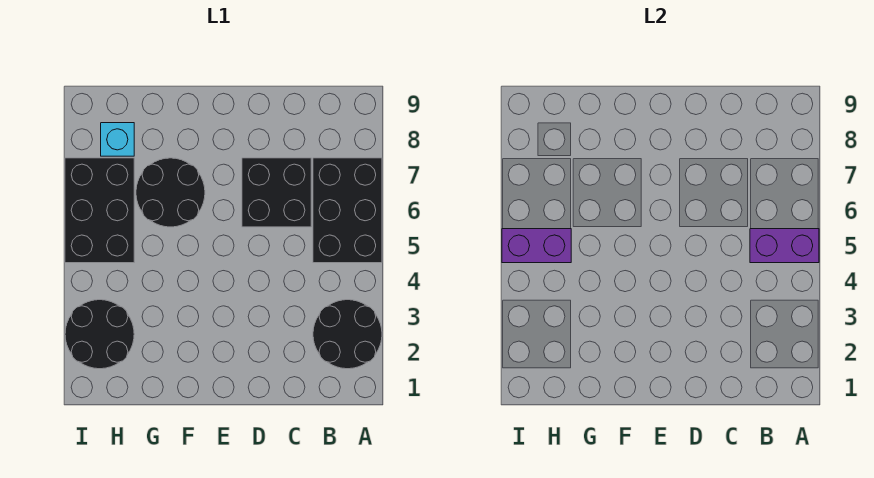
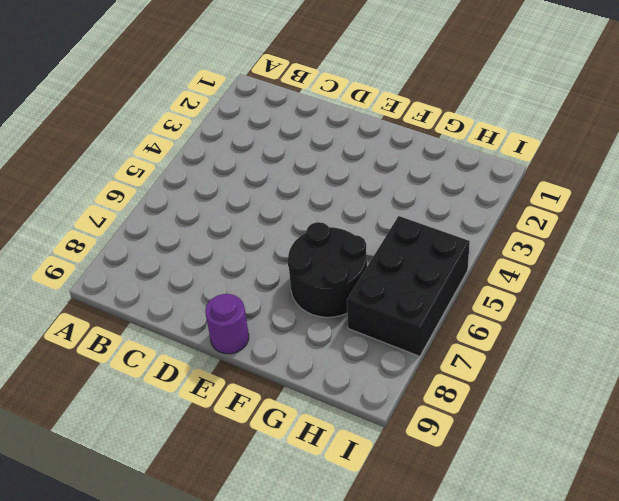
purple round brick E9 level 1 -> none
none -> black round brick A2:B3 level 1
none -> black brick A5:B7 level 1

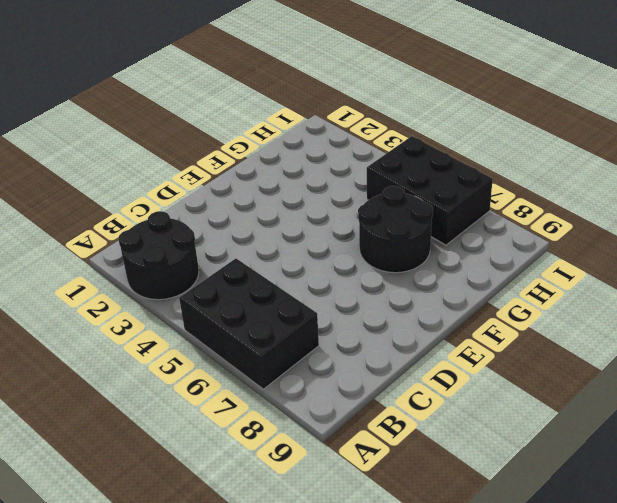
none -> black brick C6:D7 level 1
none -> black round brick H2:I3 level 1

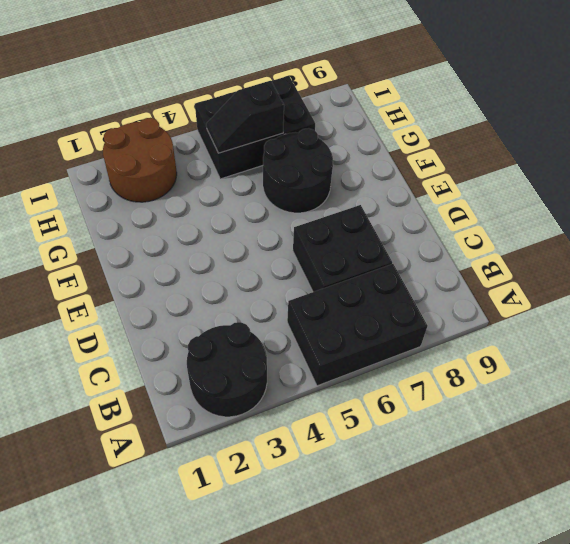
brown round brick H2:I3 level 1 -> black round brick H2:I3 level 1
black slope H5:H6 level 2 top 6 -> purple brick H5:I5 level 2
none -> cyan brick H8 level 1
none -> purple brick A5:B5 level 2

